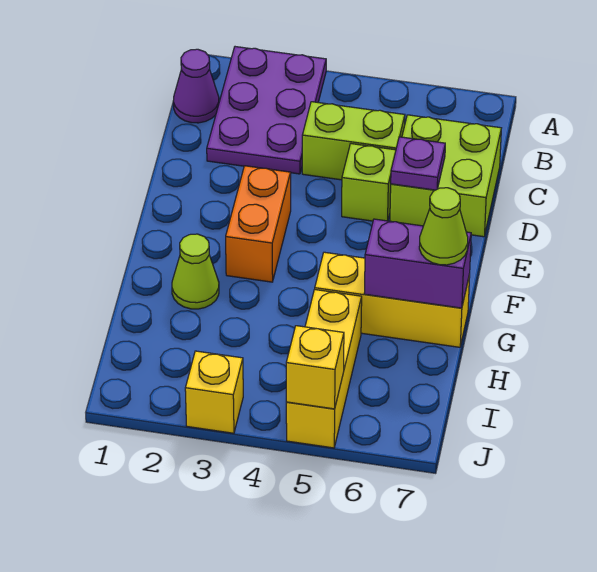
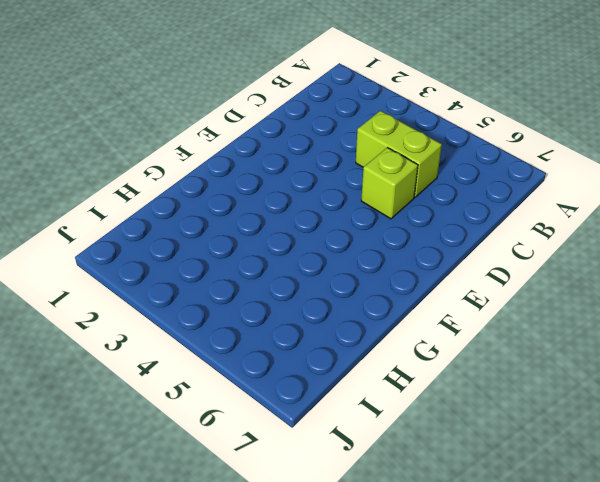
none -> purple plate A2:C3 level 1
none -> purple cone B1 level 1
none -> lime brick C6:D7 level 1

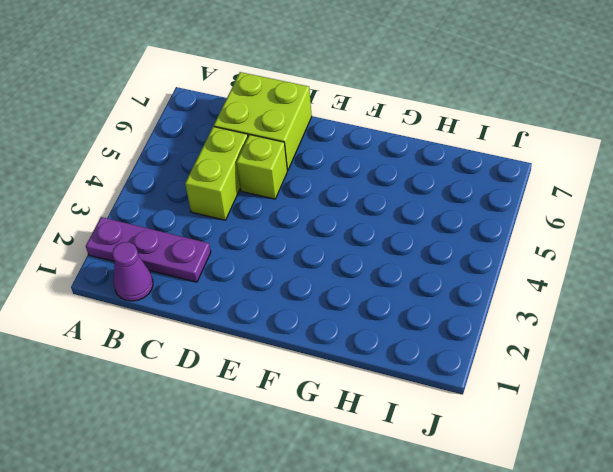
purple plate A2:C2 level 1 -> purple plate A2:C3 level 1
none -> orange brick E3:F3 level 1
none -> lime cone G2 level 1
none -> yellow brick G5:G7 level 1

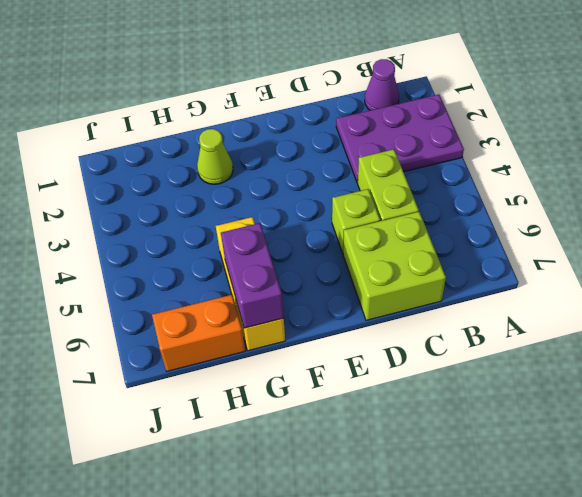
orange brick H7:I7 level 1 -> orange brick E3:F3 level 1
none -> yellow brick H5:J5 level 1
none -> yellow brick J3 level 1
none -> purple plate D6 level 2

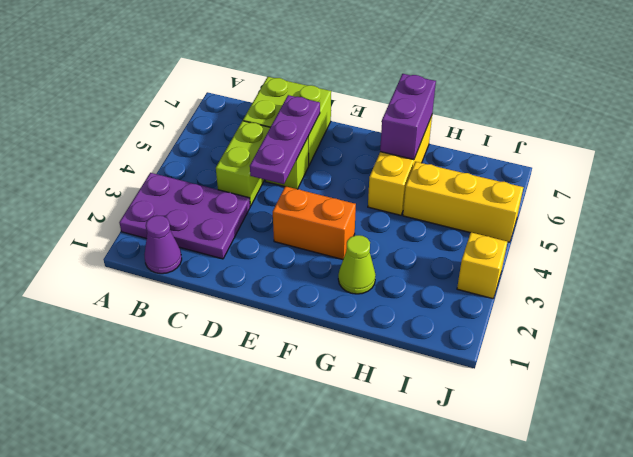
purple plate D4:D6 level 2 -> purple plate D6 level 2
none -> yellow brick J5 level 2
none -> lime cone G7 level 3

